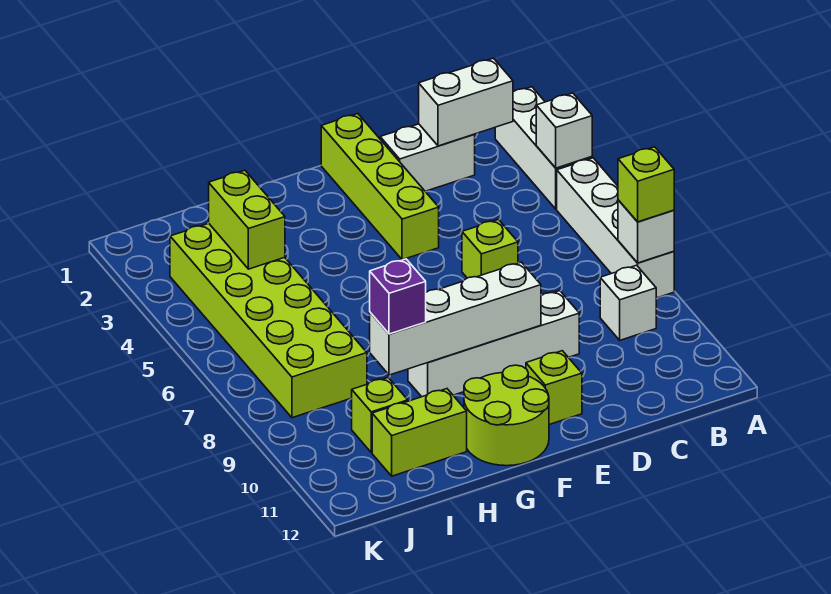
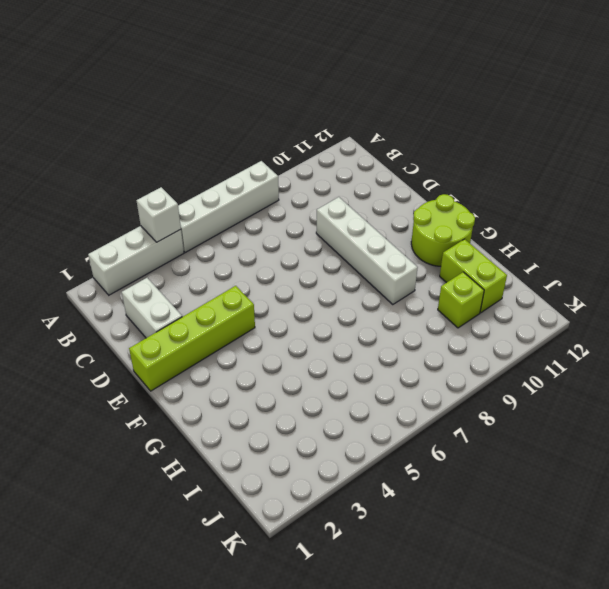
none -> white brick B9 level 1
none -> lime brick D6 level 1
none -> lime brick E11 level 1

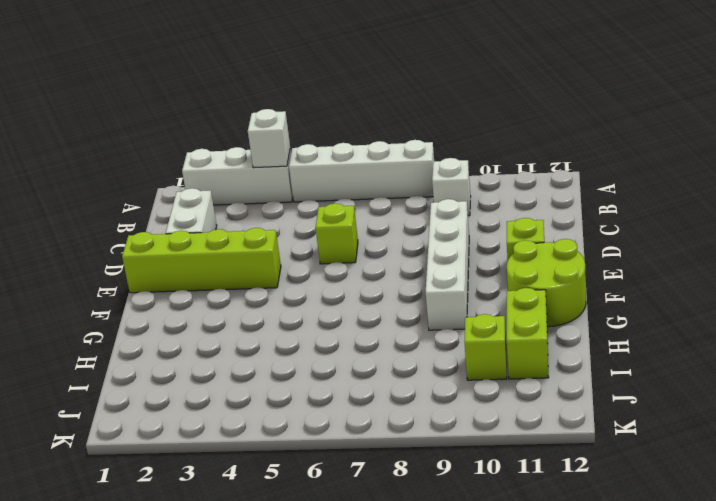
none -> lime brick I3:J8 level 1
none -> white brick A8 level 2
none -> white brick B2:C2 level 2

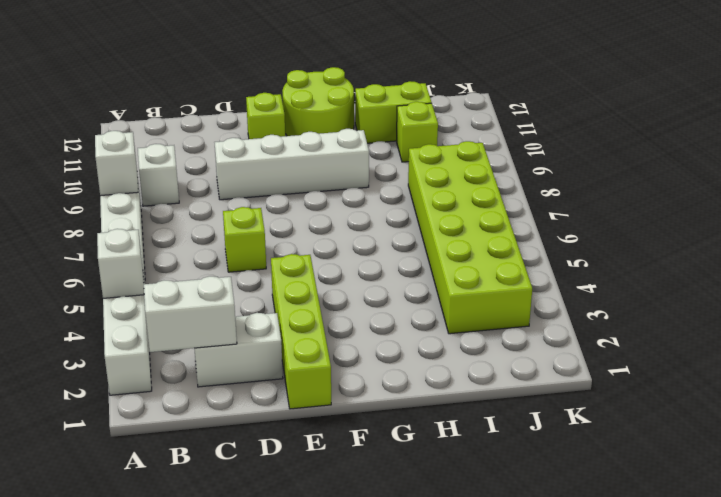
none -> white brick E9:H9 level 2
none -> lime brick I3:I4 level 2
none -> lime brick A8 level 3

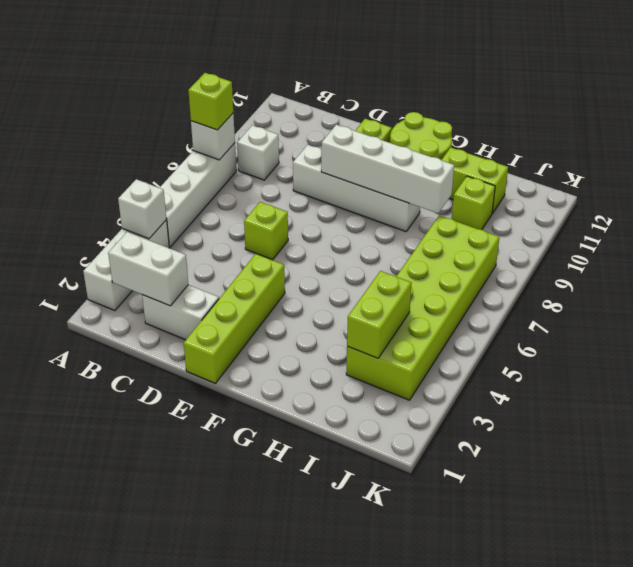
none -> purple brick H9 level 3

